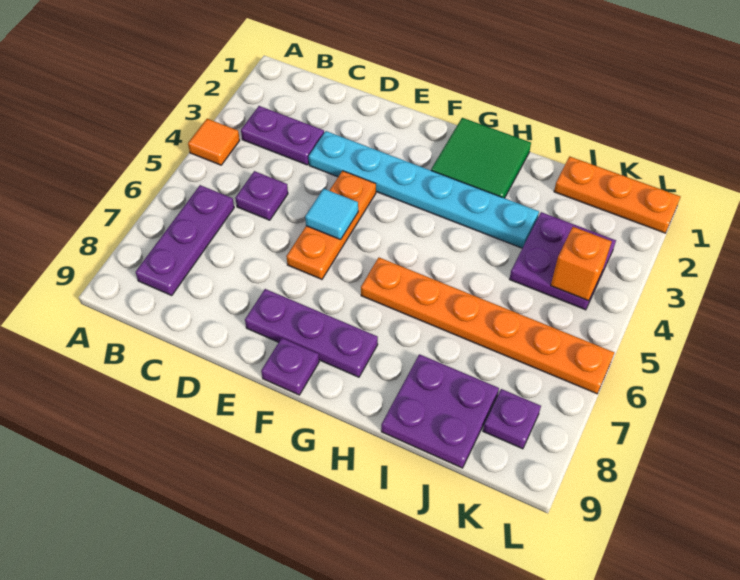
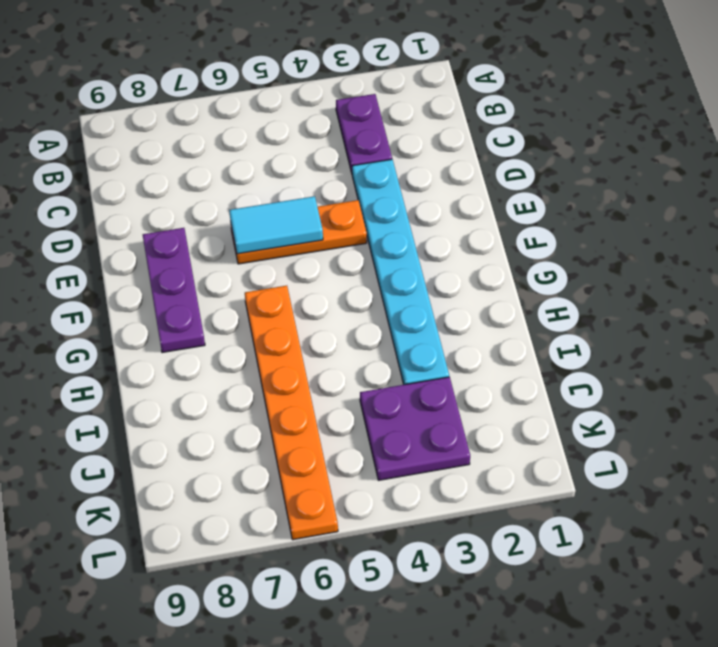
cyan tile E5:E6 level 2 -> cyan tile E5 level 2
none -> orange tile A4 level 1
none -> purple plate B6:B8 level 1
none -> purple plate C5 level 1

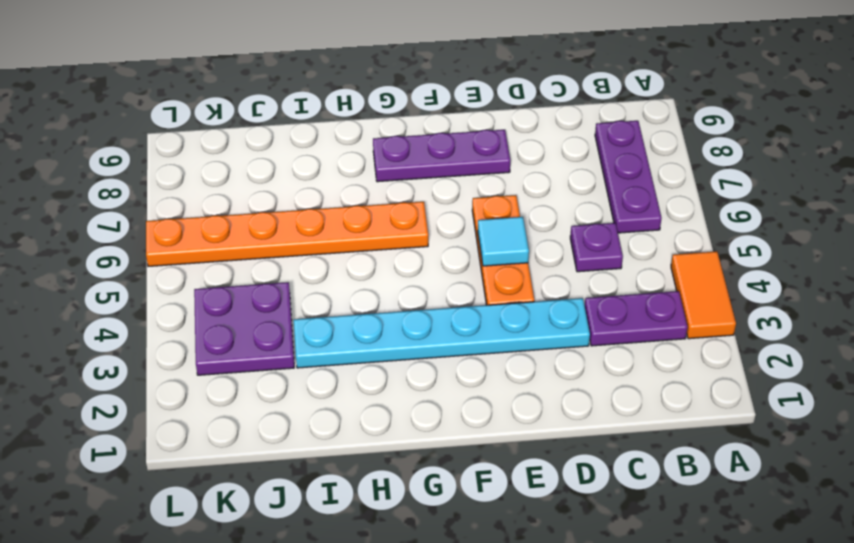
orange tile A3:A4 level 1 -> orange tile A4 level 1
none -> purple plate F9 level 1
none -> green tile G1:H2 level 1
none -> purple plate I8:J9 level 1

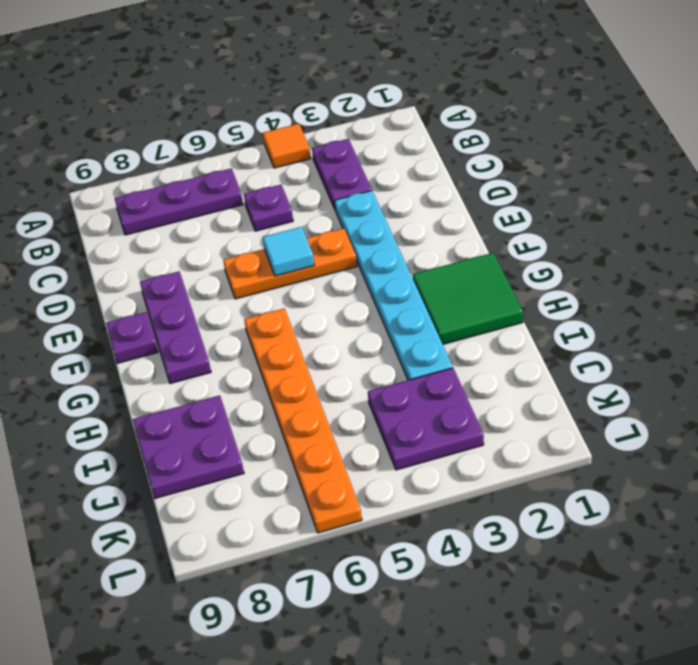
none -> orange plate J1:L1 level 1
none -> purple plate K8 level 1
none -> orange brick K4 level 2

